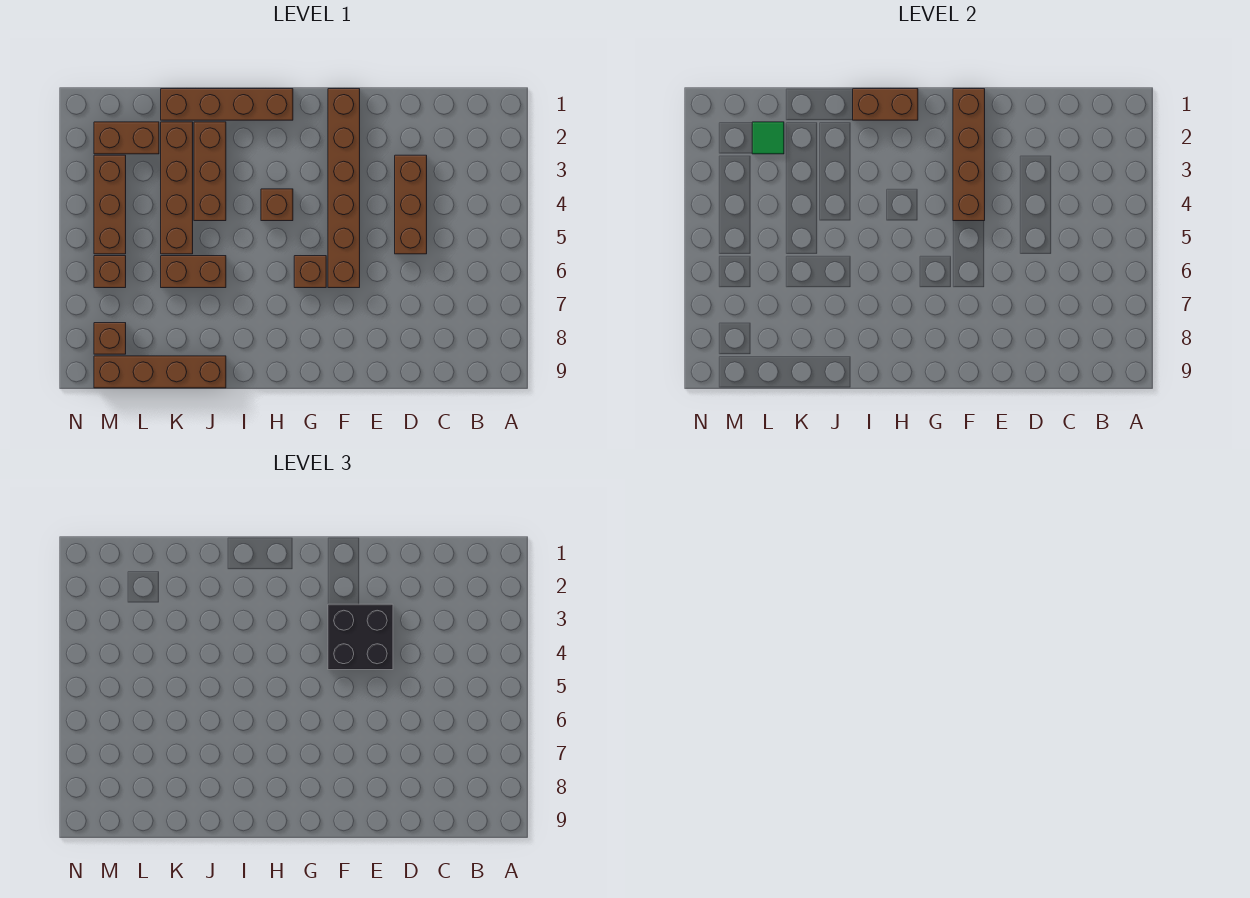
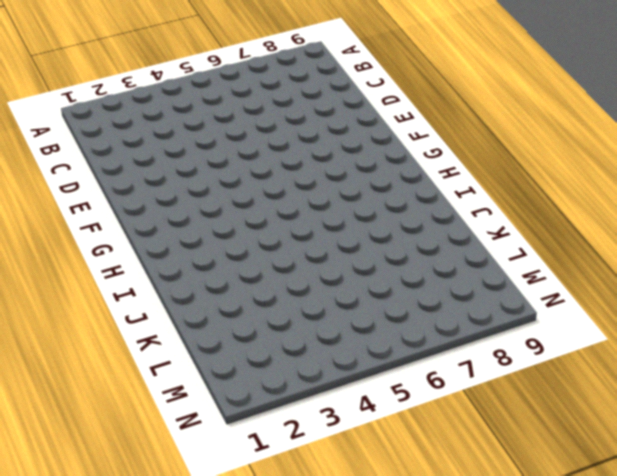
none -> brown brick D3:D5 level 1
none -> brown brick F1:F6 level 1
none -> brown brick G6 level 1

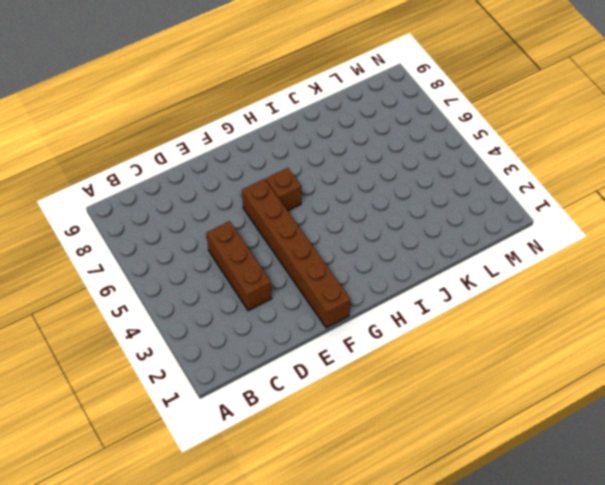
none -> brown brick H1:K1 level 1
none -> brown brick H4 level 1
none -> brown brick J2:J4 level 1

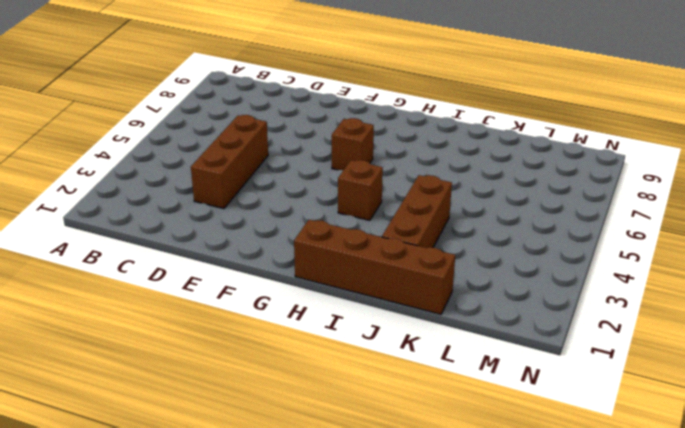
none -> brown brick F1:F6 level 1
none -> brown brick J6:K6 level 1
none -> brown brick J9:M9 level 1

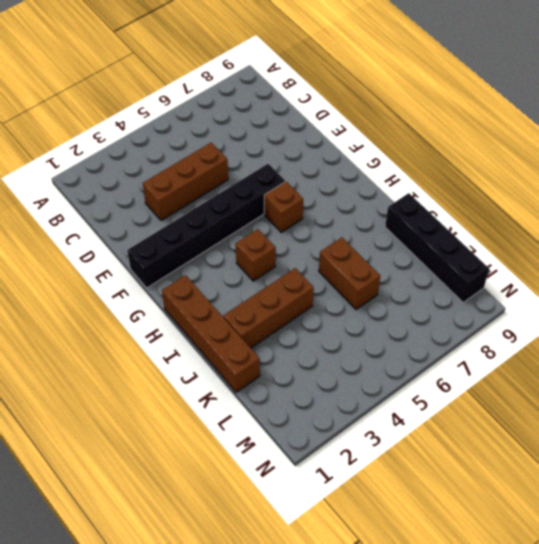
black brick F1:F6 level 1 -> brown brick F1:F6 level 1
black brick J9:M9 level 1 -> brown brick J9:M9 level 1
none -> brown brick K2:K5 level 1
none -> brown brick L2:M2 level 1
none -> brown brick M3:M5 level 1

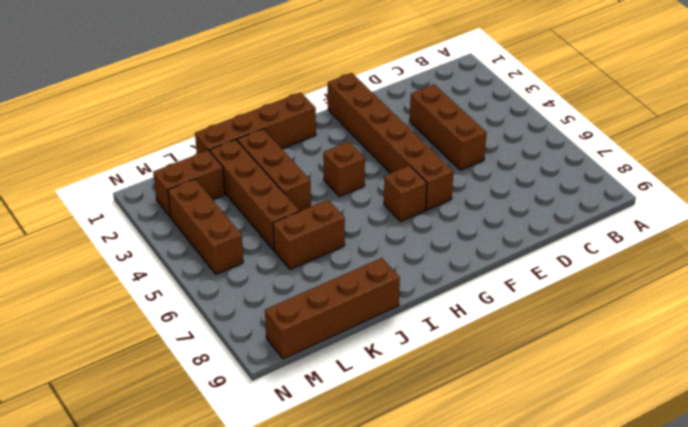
none -> brown brick M6 level 1
none -> brown brick M8 level 1
none -> brown brick F1:F4 level 2

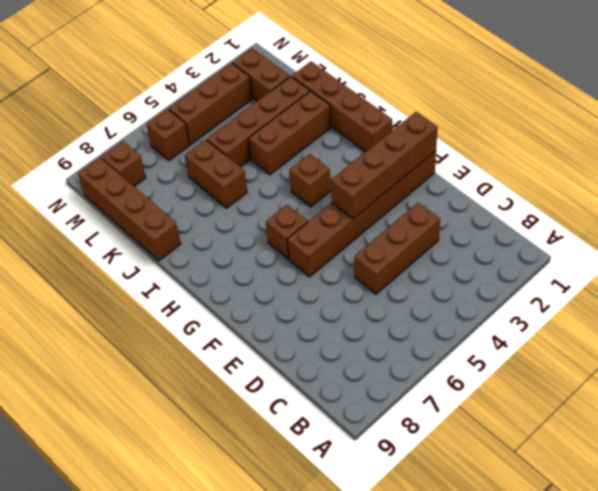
none -> brown brick H1:I1 level 2
none -> green tile L2 level 2
none -> black brick E3:F4 level 3

